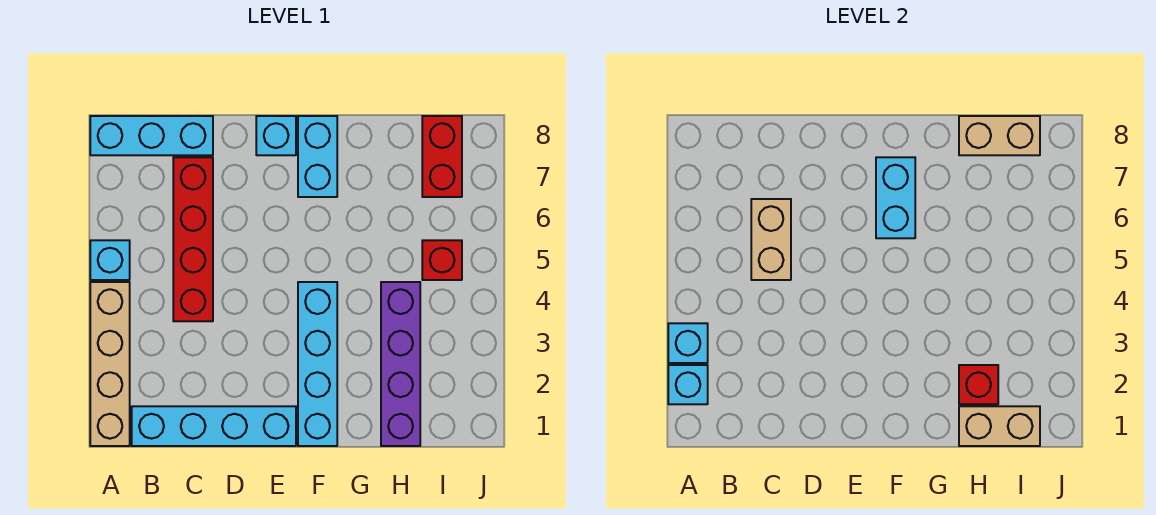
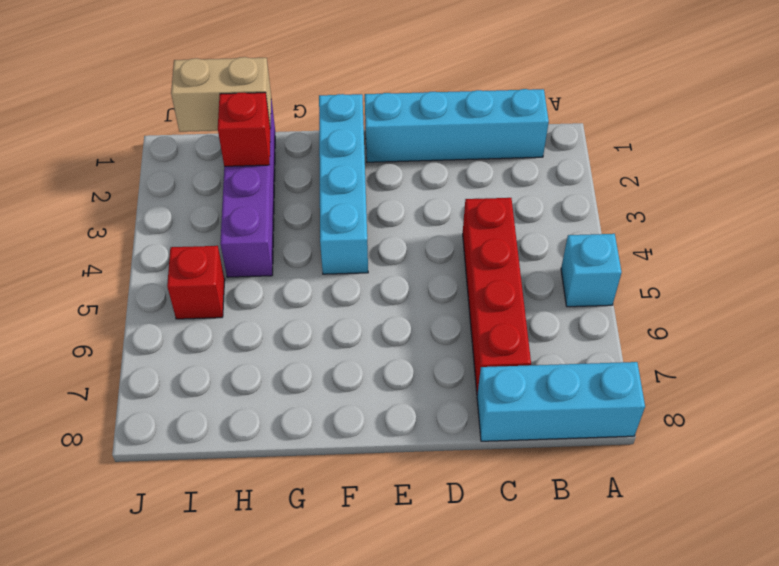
none -> tan brick A1:A4 level 1
none -> cyan brick E8 level 1
none -> cyan brick F7:F8 level 1

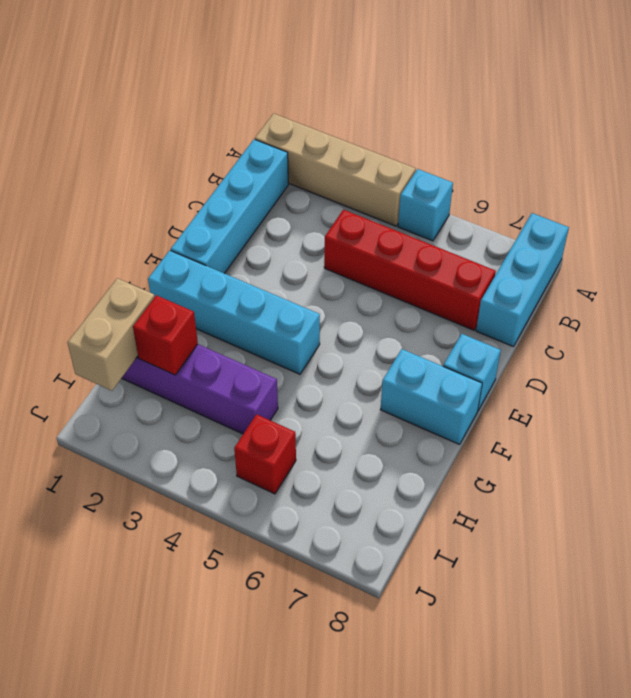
none -> red brick I7:I8 level 1
none -> cyan brick A2 level 2
none -> cyan brick A3 level 2

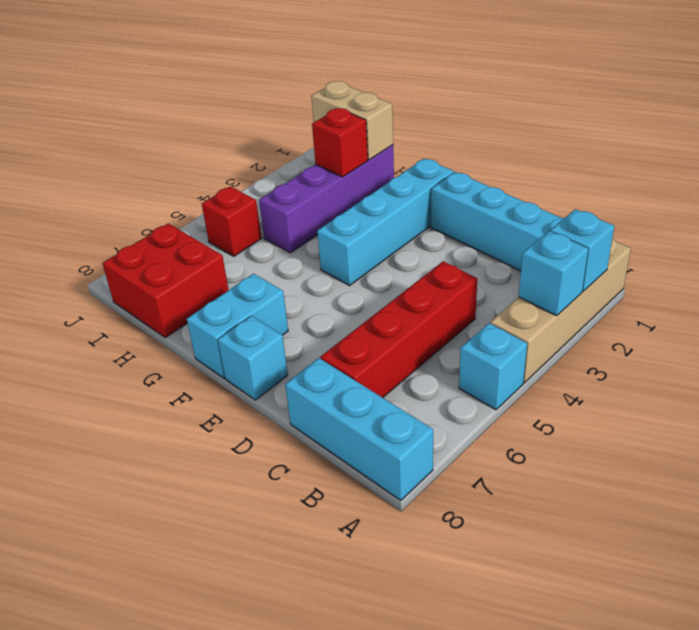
red brick H7:I8 level 1 -> red brick I7:I8 level 1
none -> tan brick C5:C6 level 2
none -> cyan brick F6:F7 level 2
none -> tan brick H8:I8 level 2

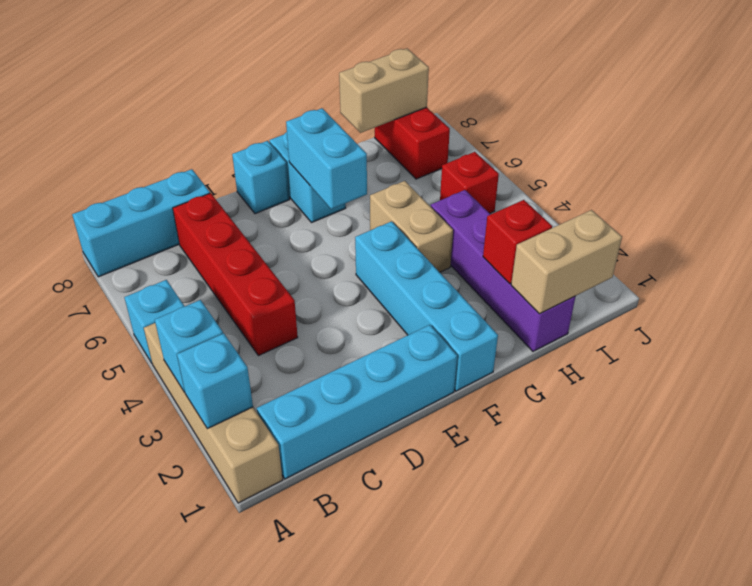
tan brick G4:G5 level 1 -> tan brick C5:C6 level 2

